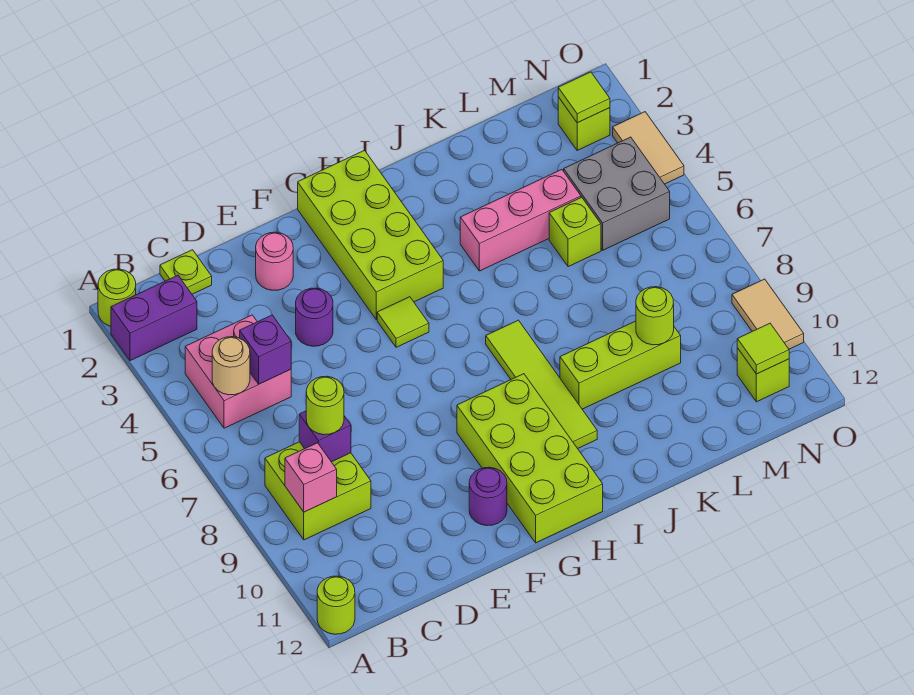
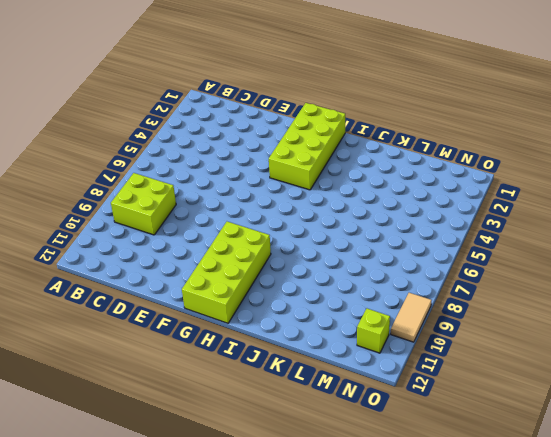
none -> lime round brick A1 level 1
none -> purple brick A2:B2 level 1
none -> lime round brick A12 level 1

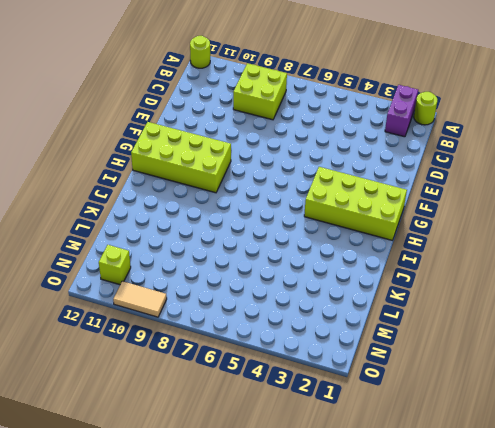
none -> pink brick B4:C5 level 1
none -> lime plate C1 level 1
none -> pink round brick E2 level 1

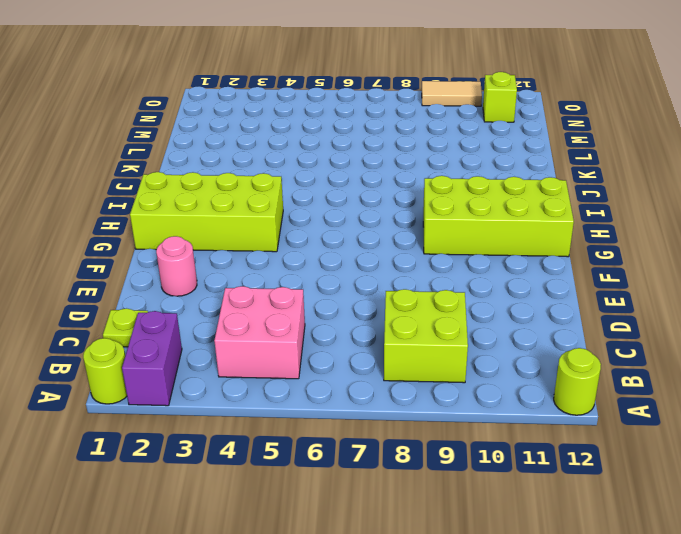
none -> purple round brick E4 level 1
none -> purple round brick F11 level 1
none -> lime tile G5 level 1

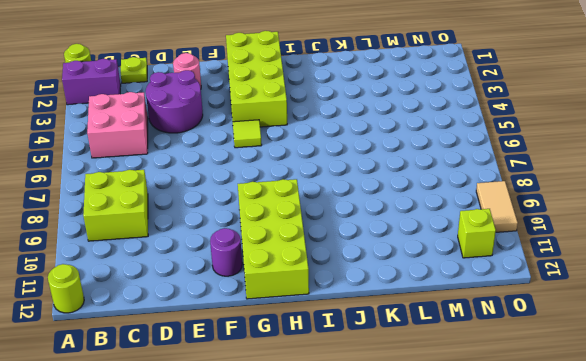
purple round brick D3:E4 level 1 -> purple round brick E4 level 1
none -> lime tile I7:I10 level 1
none -> pink brick J4:L4 level 1
none -> lime brick J9:L9 level 1

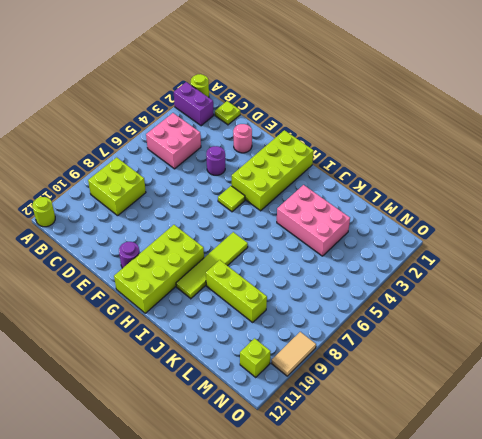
pink brick J3:L4 level 1 -> pink brick J4:L4 level 1
none -> lime brick L5 level 1
none -> grey brick M4:N5 level 1
none -> lime brick N2 level 1

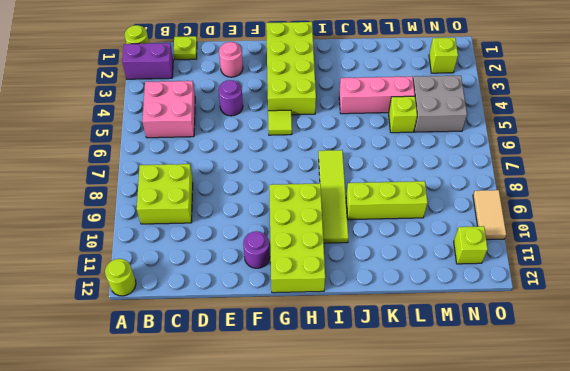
none -> tan tile O3:O4 level 1
none -> tan round brick B5 level 2
none -> pink brick B9 level 2

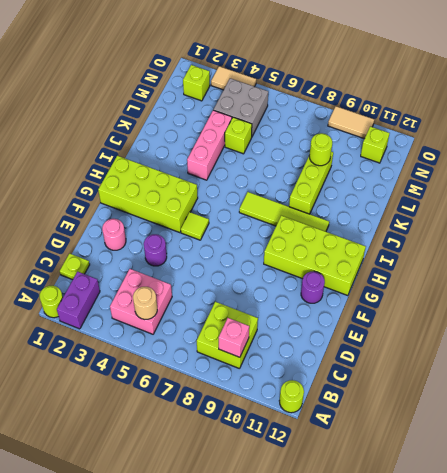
none -> purple brick C5 level 2
none -> purple brick C8 level 2
none -> lime tile N2 level 2

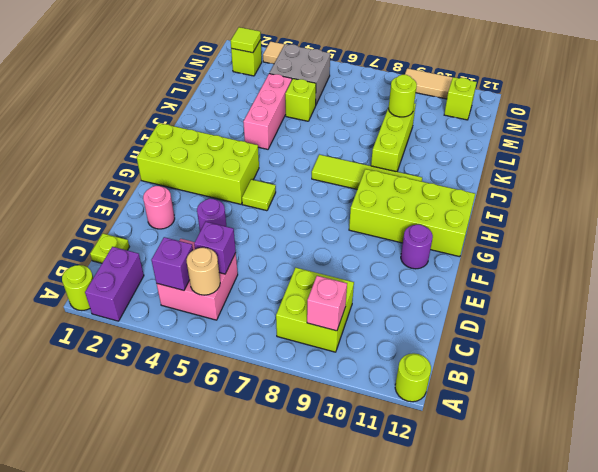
purple brick B4 level 2 -> purple brick C8 level 2
none -> lime tile N11 level 2
none -> lime round brick C8 level 3

